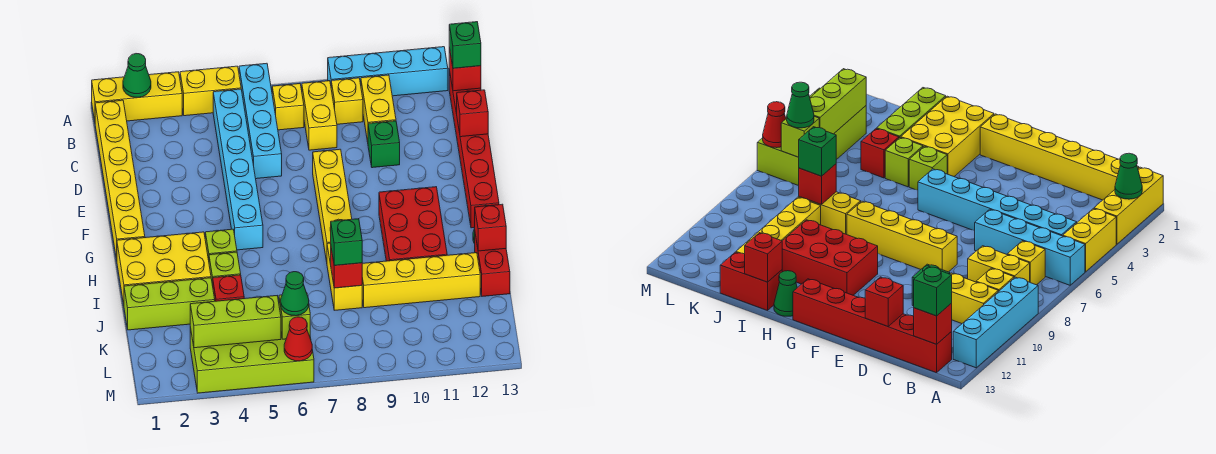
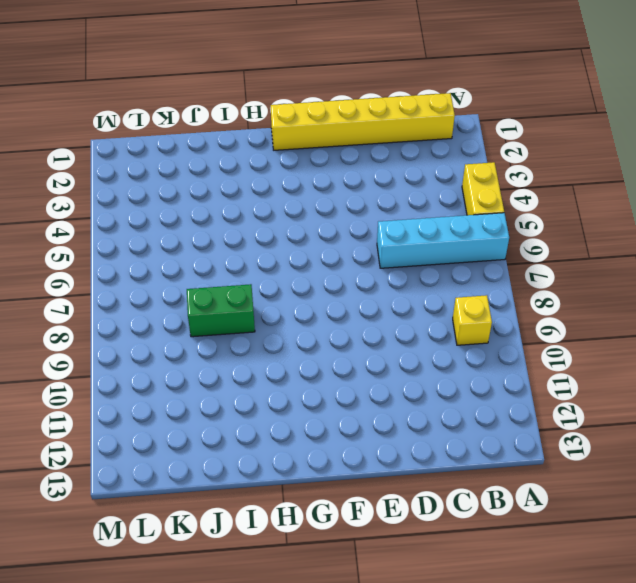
green brick I8:J8 level 1 -> yellow brick I8:J8 level 1
none -> yellow brick A1:A3 level 1
none -> cyan brick A9:A12 level 1
none -> cyan brick B5:G5 level 1
none -> yellow brick B7 level 1

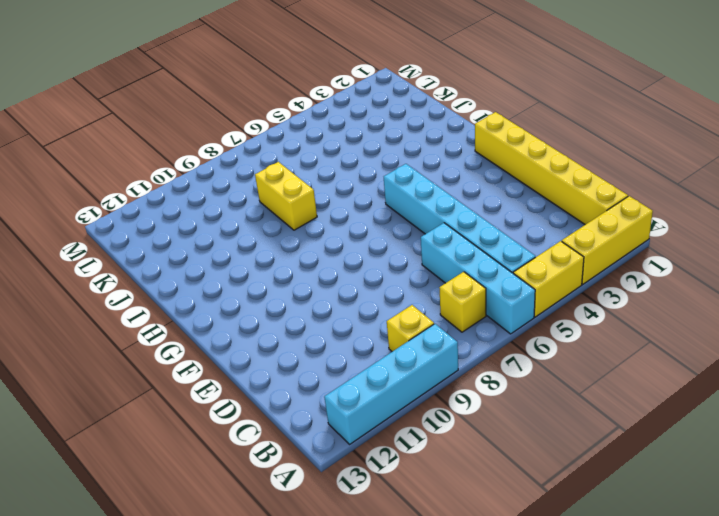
none -> yellow brick B8:C8 level 1
none -> yellow brick B10:C10 level 1
none -> red brick B13:G13 level 1
none -> green brick D10 level 1

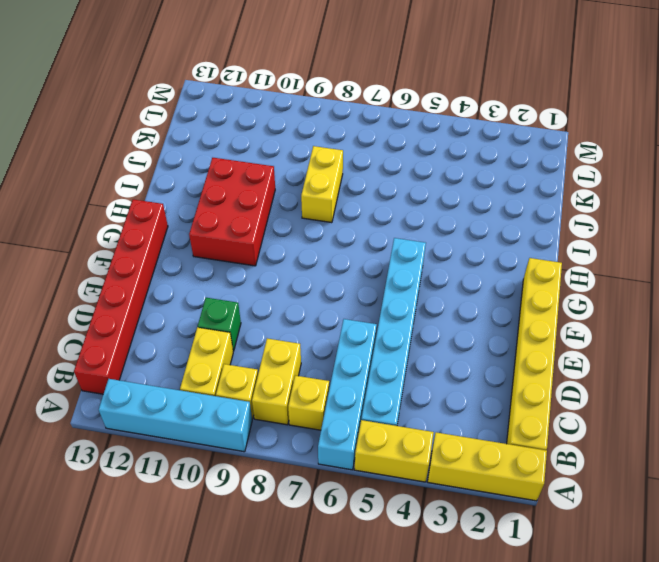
none -> yellow brick E8:H8 level 1
none -> yellow brick H1:I3 level 1
none -> lime brick H4 level 1
none -> green cone H13 level 1

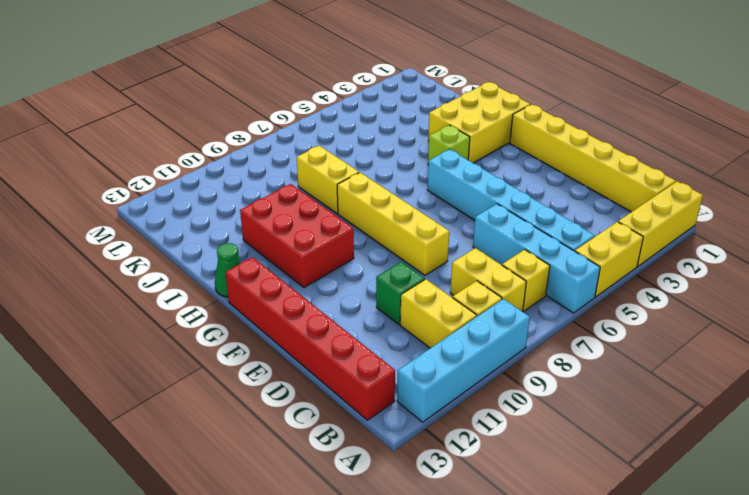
none -> lime brick I4 level 1
none -> red brick I13:J13 level 1
none -> lime brick J1:J3 level 1
none -> red brick J4 level 1

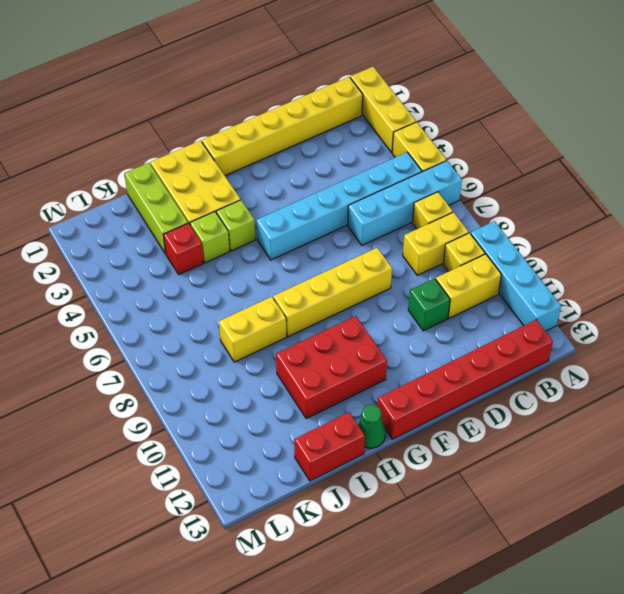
none -> yellow brick J9:J12 level 1
none -> lime brick L3:M6 level 1
none -> green cone A2 level 2
none -> red brick B13 level 2

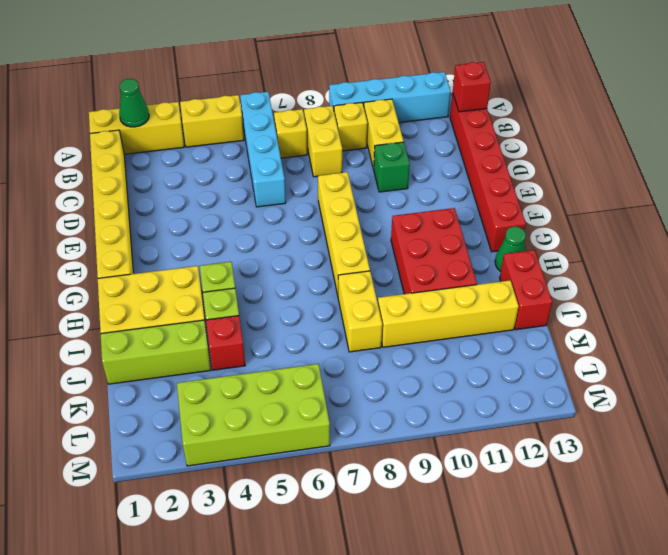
none -> cyan brick B5:G5 level 1
none -> red brick D13 level 2
none -> red brick I13 level 2
none -> red brick J8 level 2

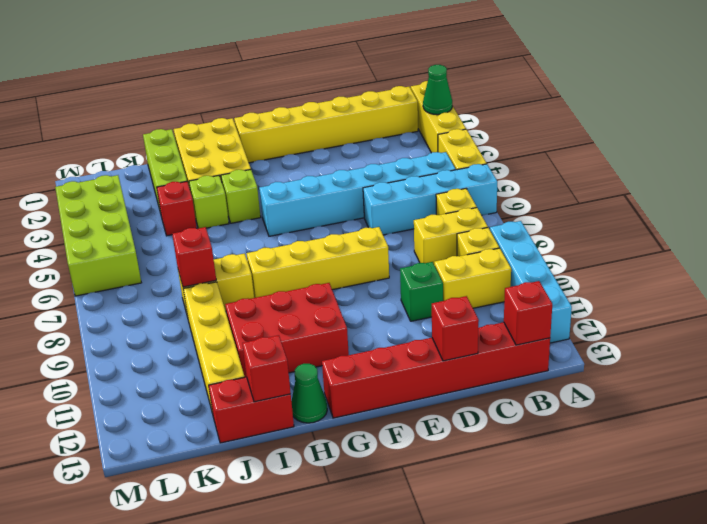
none -> lime brick L3:L5 level 2
none -> lime brick L6 level 2
none -> red cone M6 level 2
none -> green brick B13 level 3

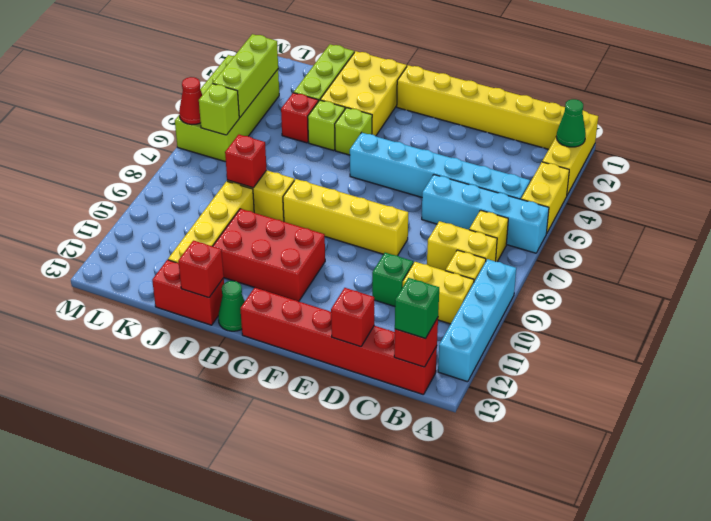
none -> green brick J8 level 3
none -> green cone L6 level 3

